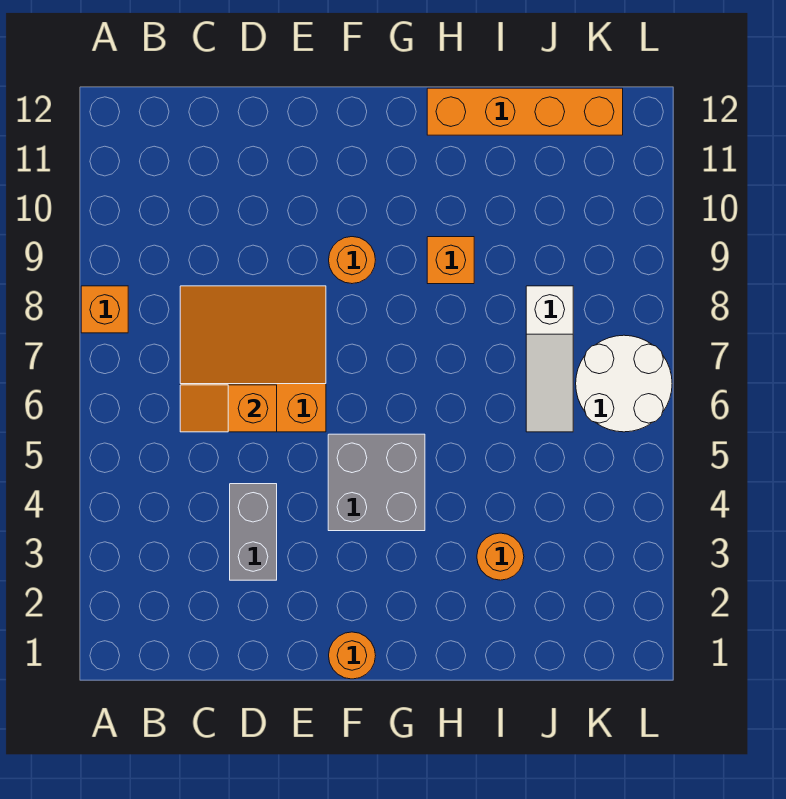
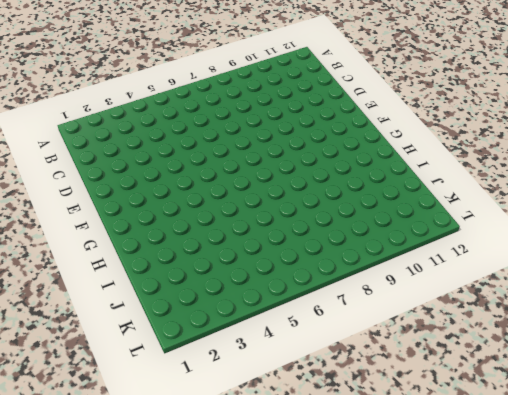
none -> orange brick A8 level 1
none -> orange slope C6:E8 level 1 top 6
none -> grey brick D3:D4 level 1

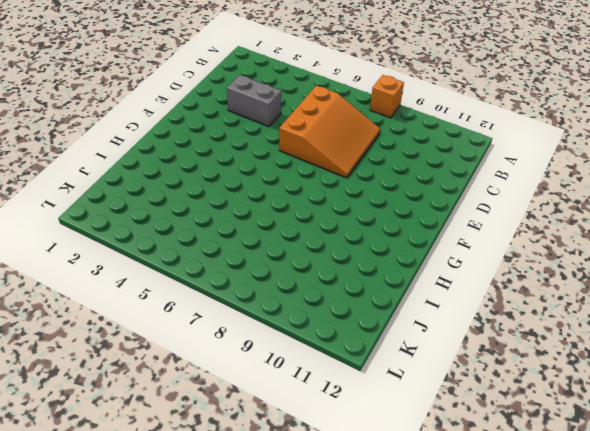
none -> orange round brick F1 level 1
none -> grey brick F4:G5 level 1
none -> orange round brick F9 level 1

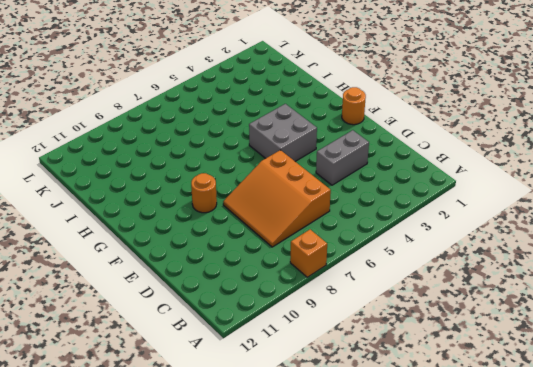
none -> orange brick H9 level 1
none -> orange brick H12:K12 level 1
none -> orange round brick I3 level 1

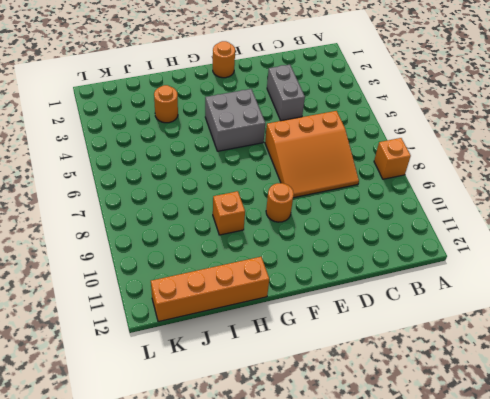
none -> white slope J6:J8 level 1 top 8
none -> white round brick K6:L7 level 1
none -> orange slope C6:D6 level 2 top D

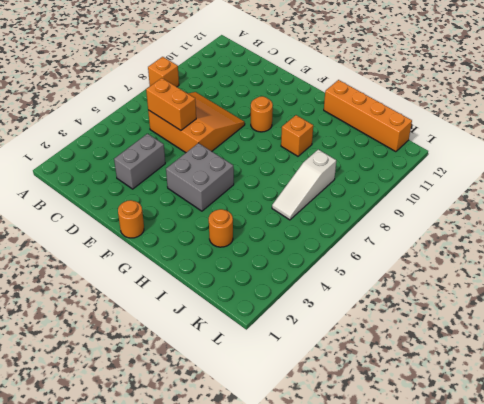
orange brick C6:D6 level 2 -> orange slope C6:D6 level 2 top D
none -> white round brick K6:L7 level 1

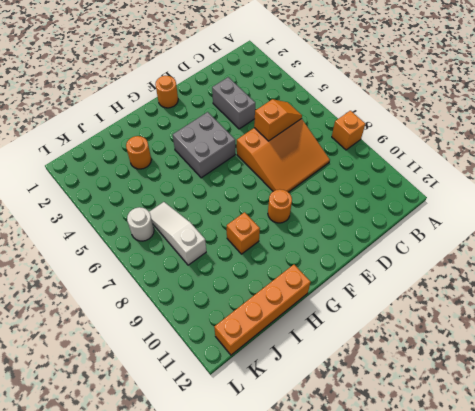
white round brick K6 level 1 -> white round brick K6:L7 level 1

